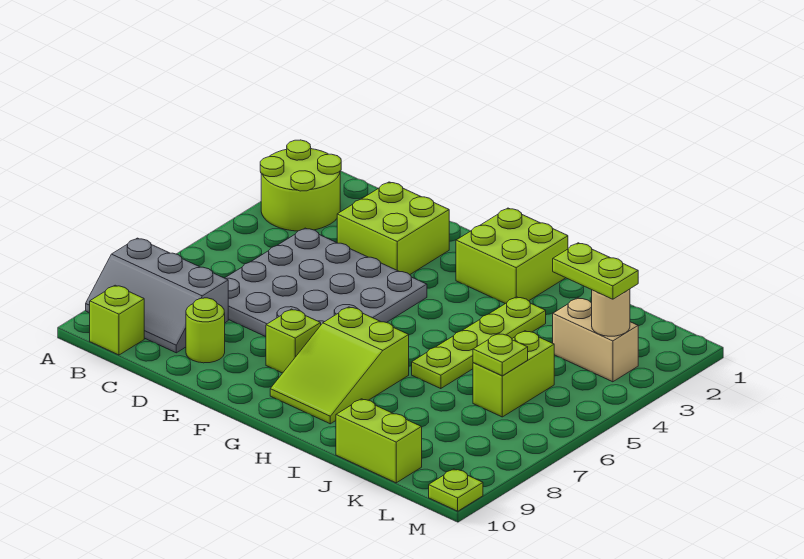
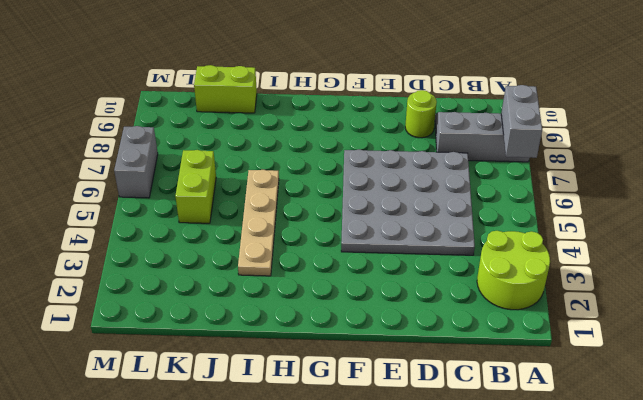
grey brick A7:A8 level 2 -> none
tan plate I3:I6 level 1 -> lime plate I3:I6 level 1
grey brick M6:M7 level 1 -> none
none -> lime brick B10 level 1
none -> lime brick D2:E3 level 1
none -> lime brick F8 level 1

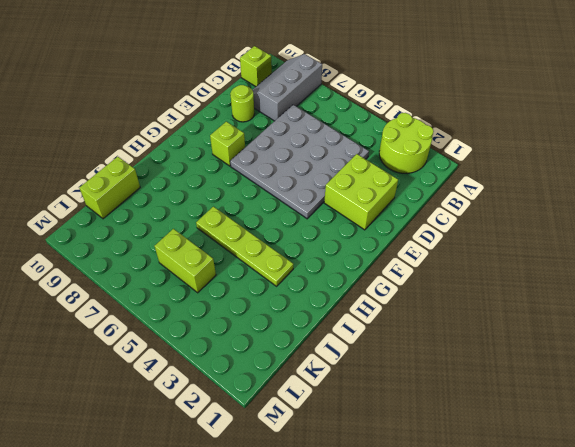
none -> lime brick G1:H2 level 1
none -> lime slope G7:H9 level 1 top 7
none -> tan brick K3:L3 level 1

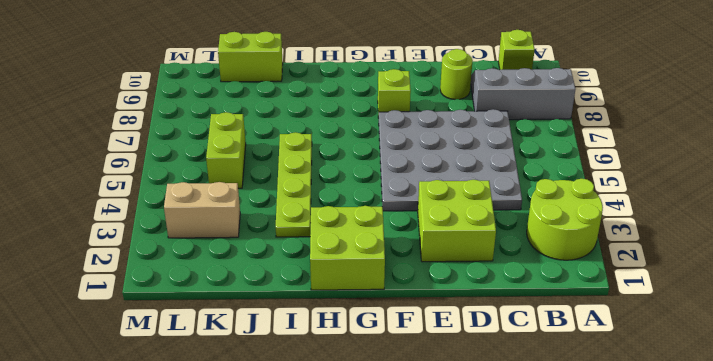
none -> lime slope G7:H9 level 1 top 7
none -> lime plate M10 level 1
none -> lime plate K6 level 2

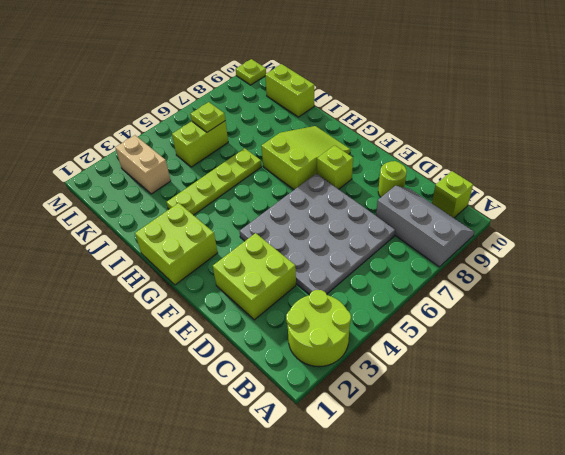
none -> tan round brick L3 level 2
none -> lime plate K3:L3 level 3

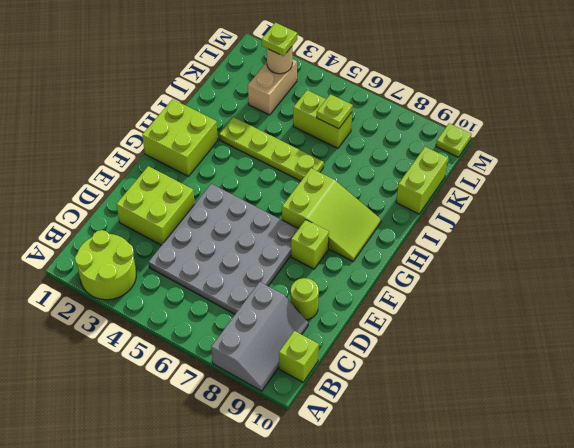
lime plate L3 level 3 -> lime plate K3:L3 level 3

